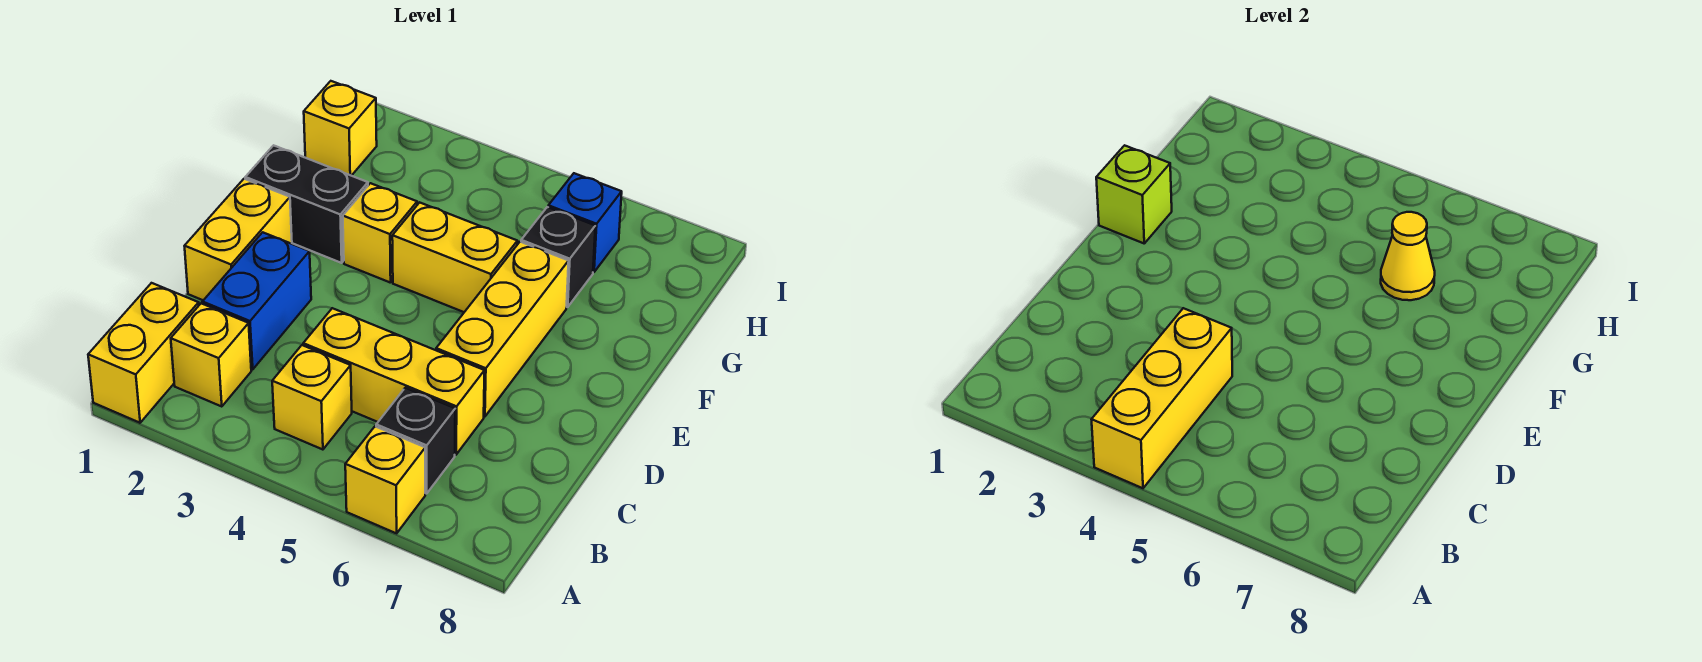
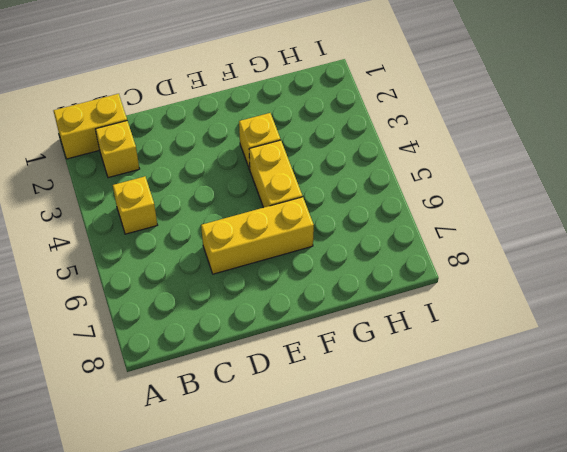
none -> yellow brick A6 level 1
none -> black brick B6 level 1
none -> blue brick C2:D2 level 1

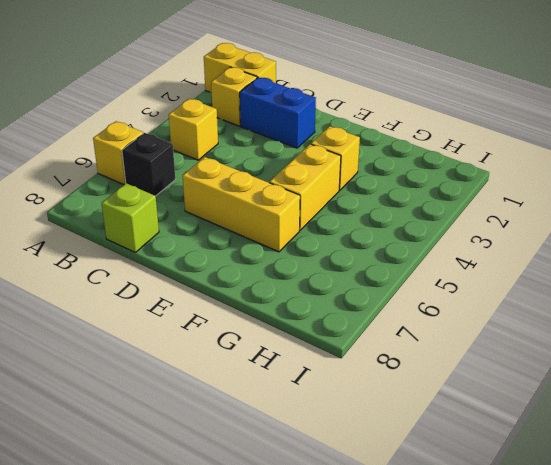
lime brick C8 level 1 -> lime brick F1 level 2
none -> yellow brick C4:C6 level 1
none -> yellow brick D1:E1 level 1
none -> black brick F1:F2 level 1

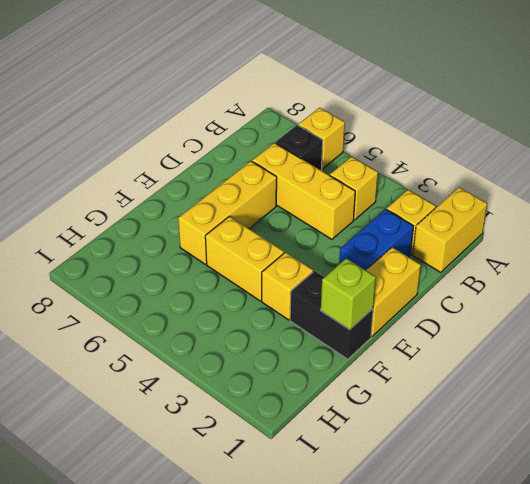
none -> black brick G6 level 1
none -> yellow brick H1 level 1
none -> blue brick H6 level 1

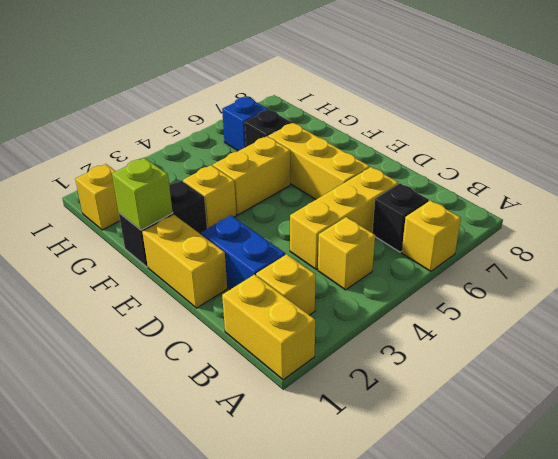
none -> yellow brick A4:C4 level 2
none -> yellow cone G6 level 2

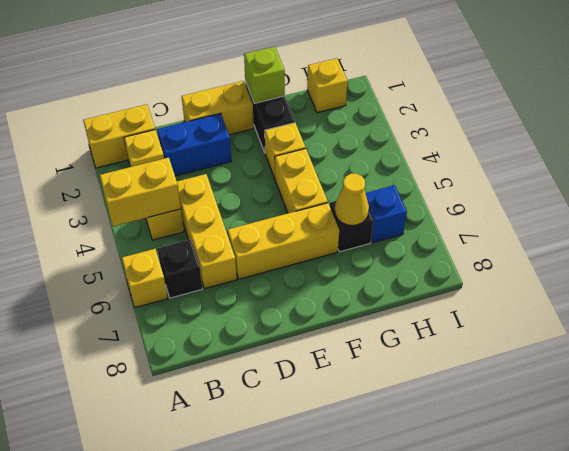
yellow brick A4:B4 level 2 -> yellow brick A4:C4 level 2

